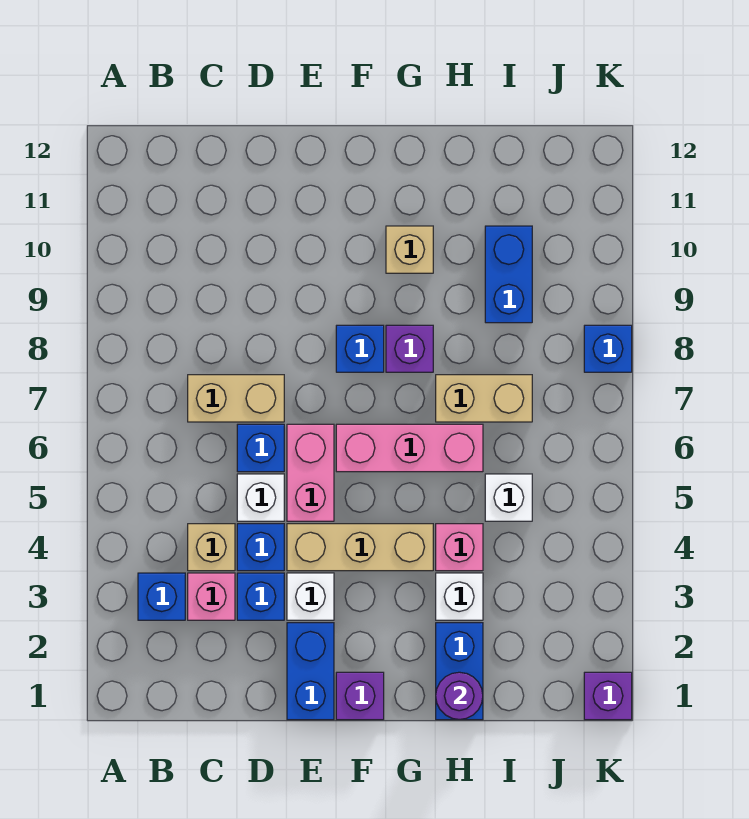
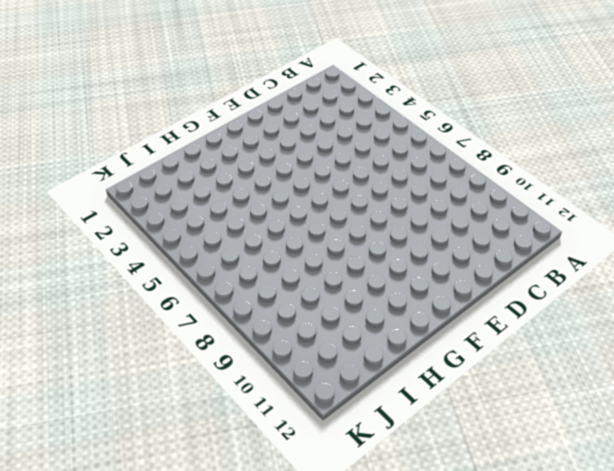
none -> blue brick B3 level 1
none -> pink brick C3 level 1
none -> tan brick C4 level 1

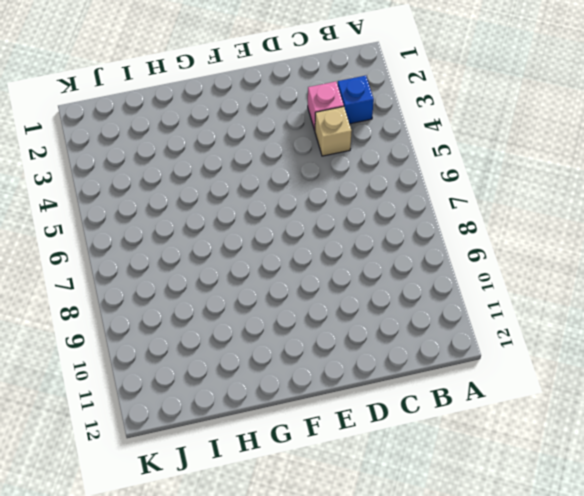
none -> tan brick C7:D7 level 1
none -> blue brick D3 level 1
none -> blue brick D4 level 1

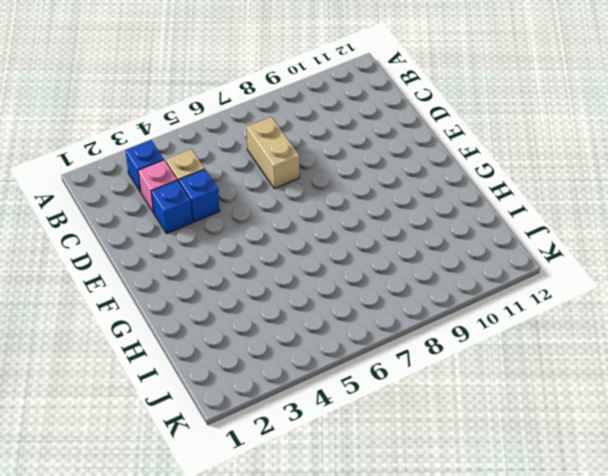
none -> white brick D5 level 1
none -> blue brick D6 level 1
none -> blue brick E1:E2 level 1

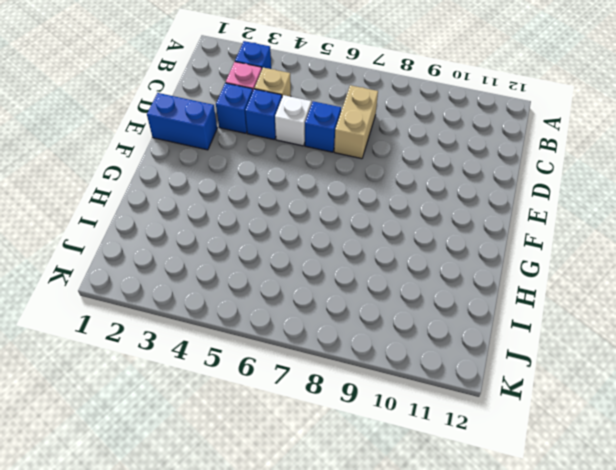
none -> white brick E3 level 1
none -> tan brick E4:G4 level 1
none -> pink brick E5:E6 level 1

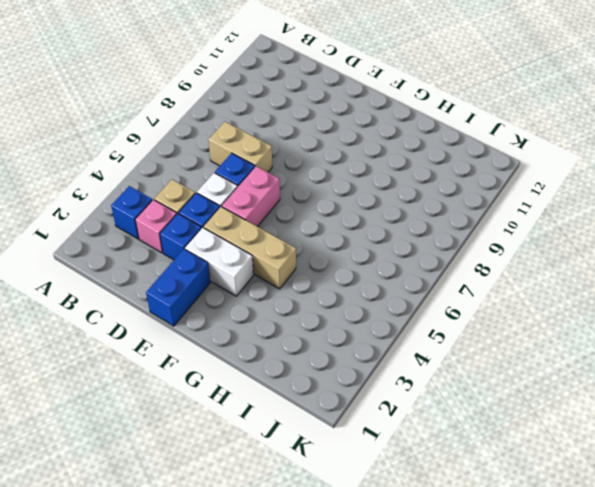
white brick E3:F3 level 1 -> white brick E3 level 1
none -> purple brick F1 level 1
none -> pink brick F6:H6 level 1
none -> blue brick F8 level 1

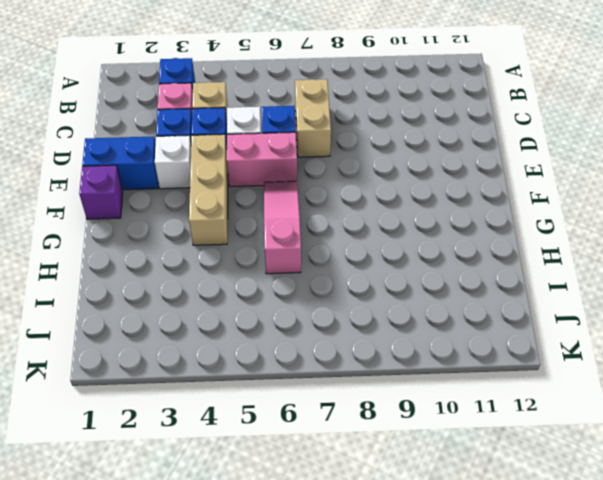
pink slope F6:H6 level 1 top H -> pink brick F6:H6 level 1
none -> blue brick F8 level 1
none -> purple brick G8 level 1
none -> tan brick G10 level 1

